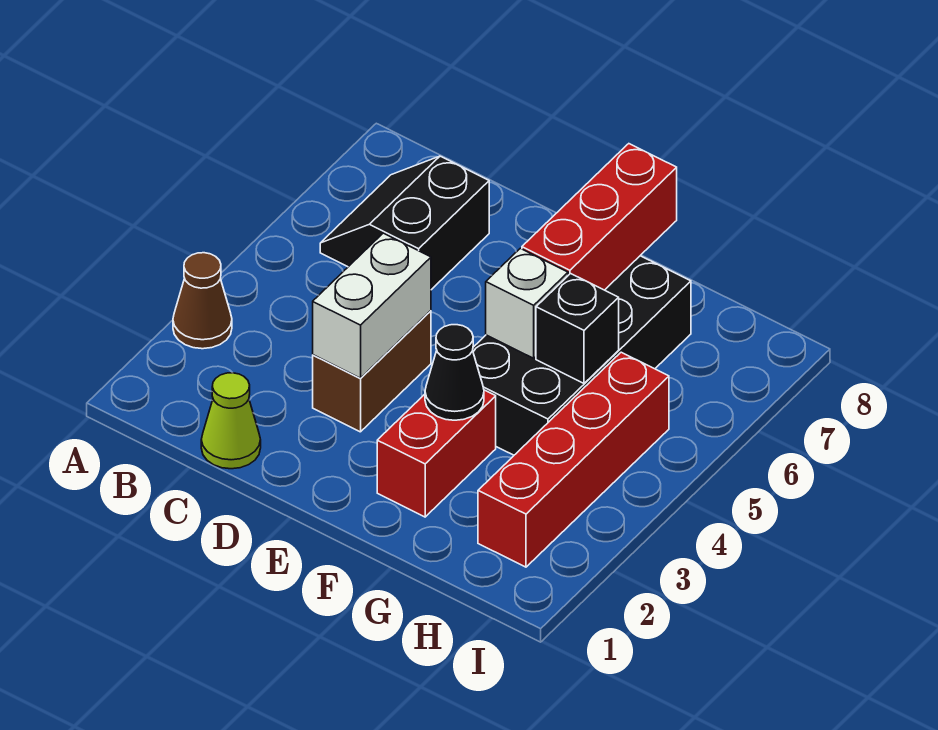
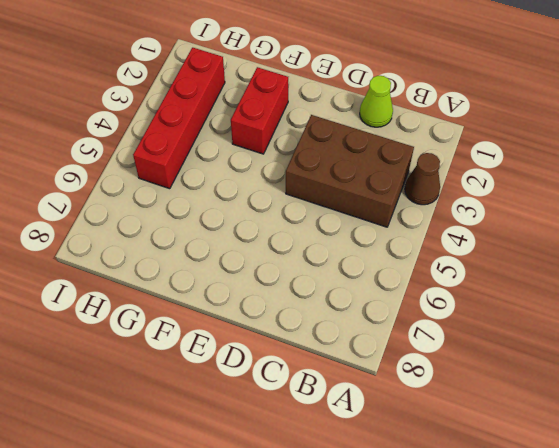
brown brick B3:D4 level 1 -> brown brick D3:D4 level 1
none -> black slope B6:C7 level 1 top C
none -> black brick F4:G7 level 1
none -> white brick D3:D4 level 2

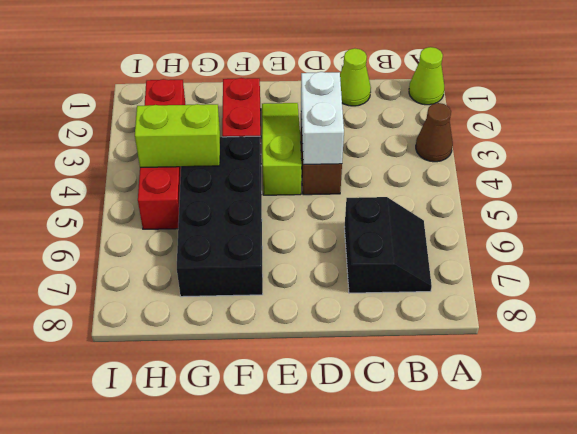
lime cone A1 level 1 -> none
lime slope E2:E4 level 1 top 4 -> none
lime brick G4:H4 level 2 -> none
none -> black cone F3 level 2
none -> white brick F5 level 2
none -> red brick F6:F8 level 2

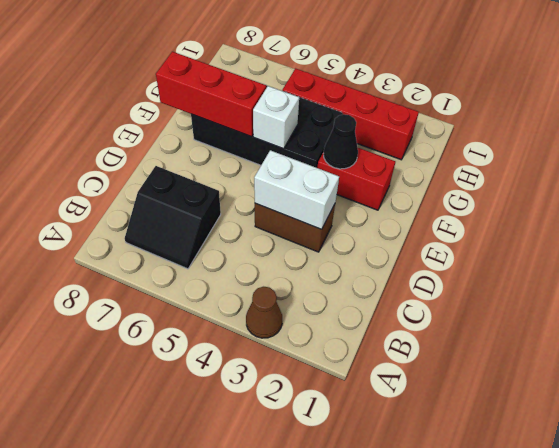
none -> lime cone C1 level 1
none -> black brick G5 level 2

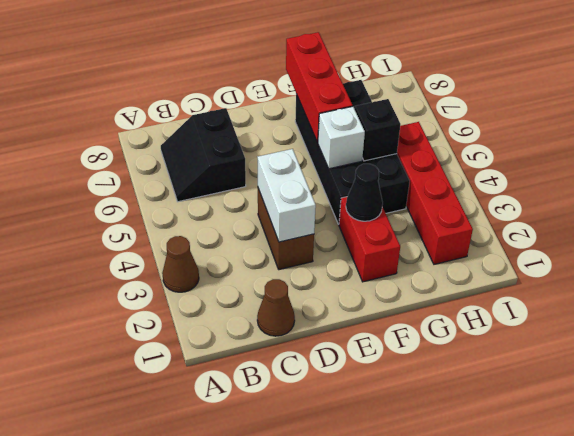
brown cone C1 level 1 -> lime cone C1 level 1

